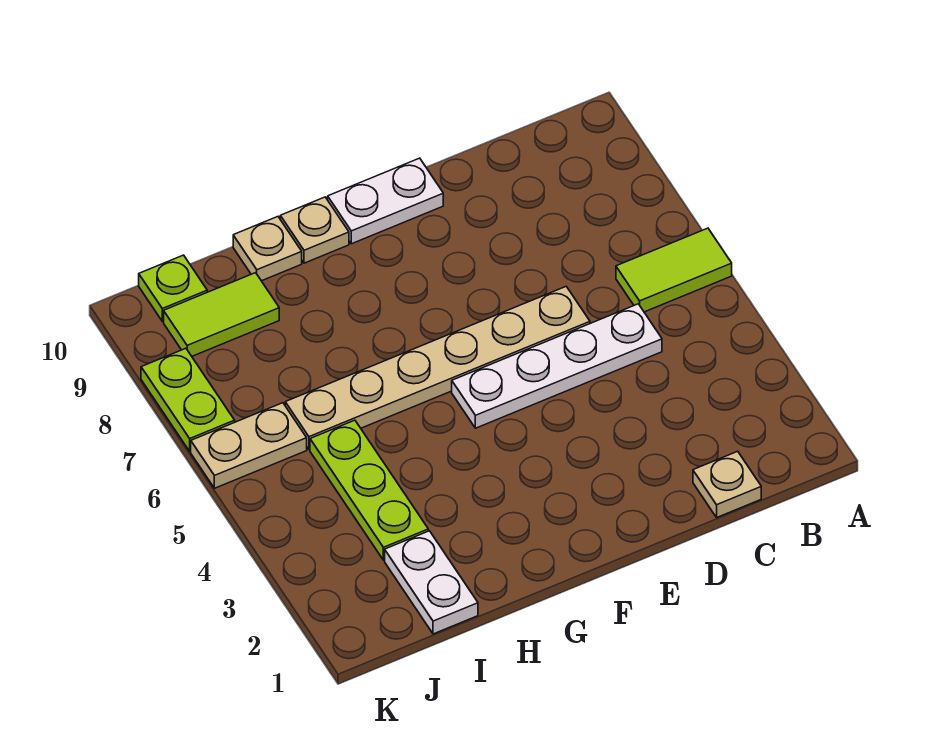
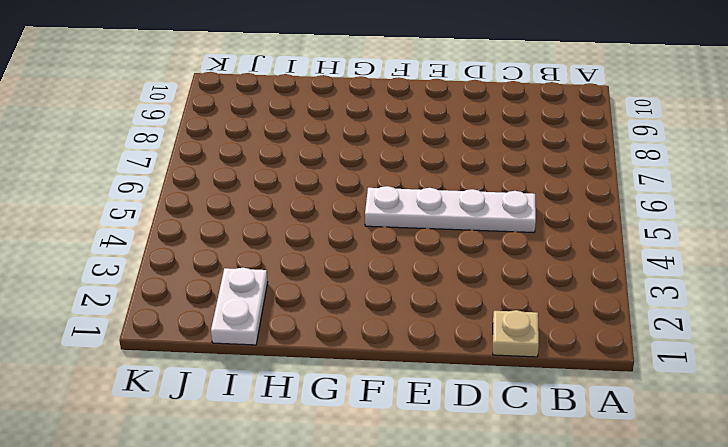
none -> lime tile A6:B6 level 1
none -> tan plate D6:I6 level 1
none -> white plate E10:F10 level 1

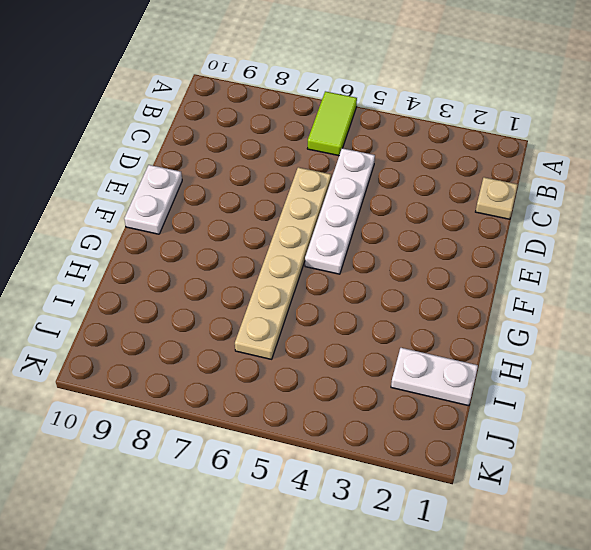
none -> tan plate G10 level 1
none -> tan plate H10 level 1
none -> lime plate I3:I5 level 1

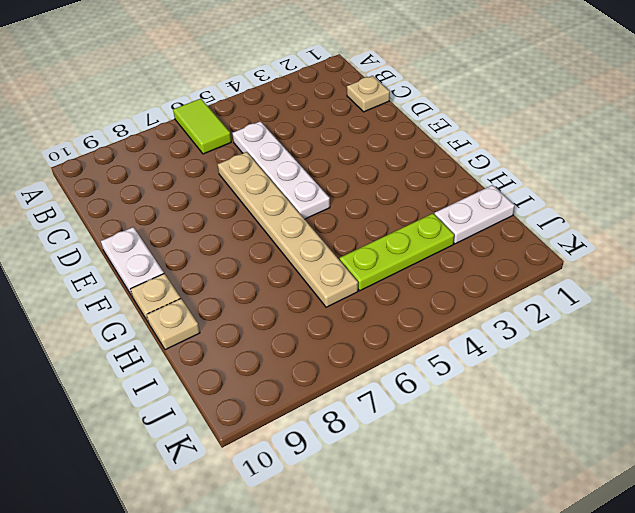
none -> lime tile I9:J9 level 1
none -> tan plate J6:K6 level 1
none -> lime plate J10 level 1

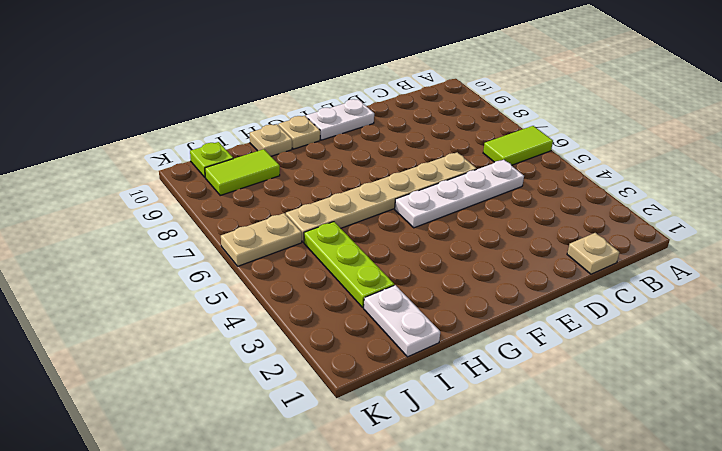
none -> lime plate K7:K8 level 1

